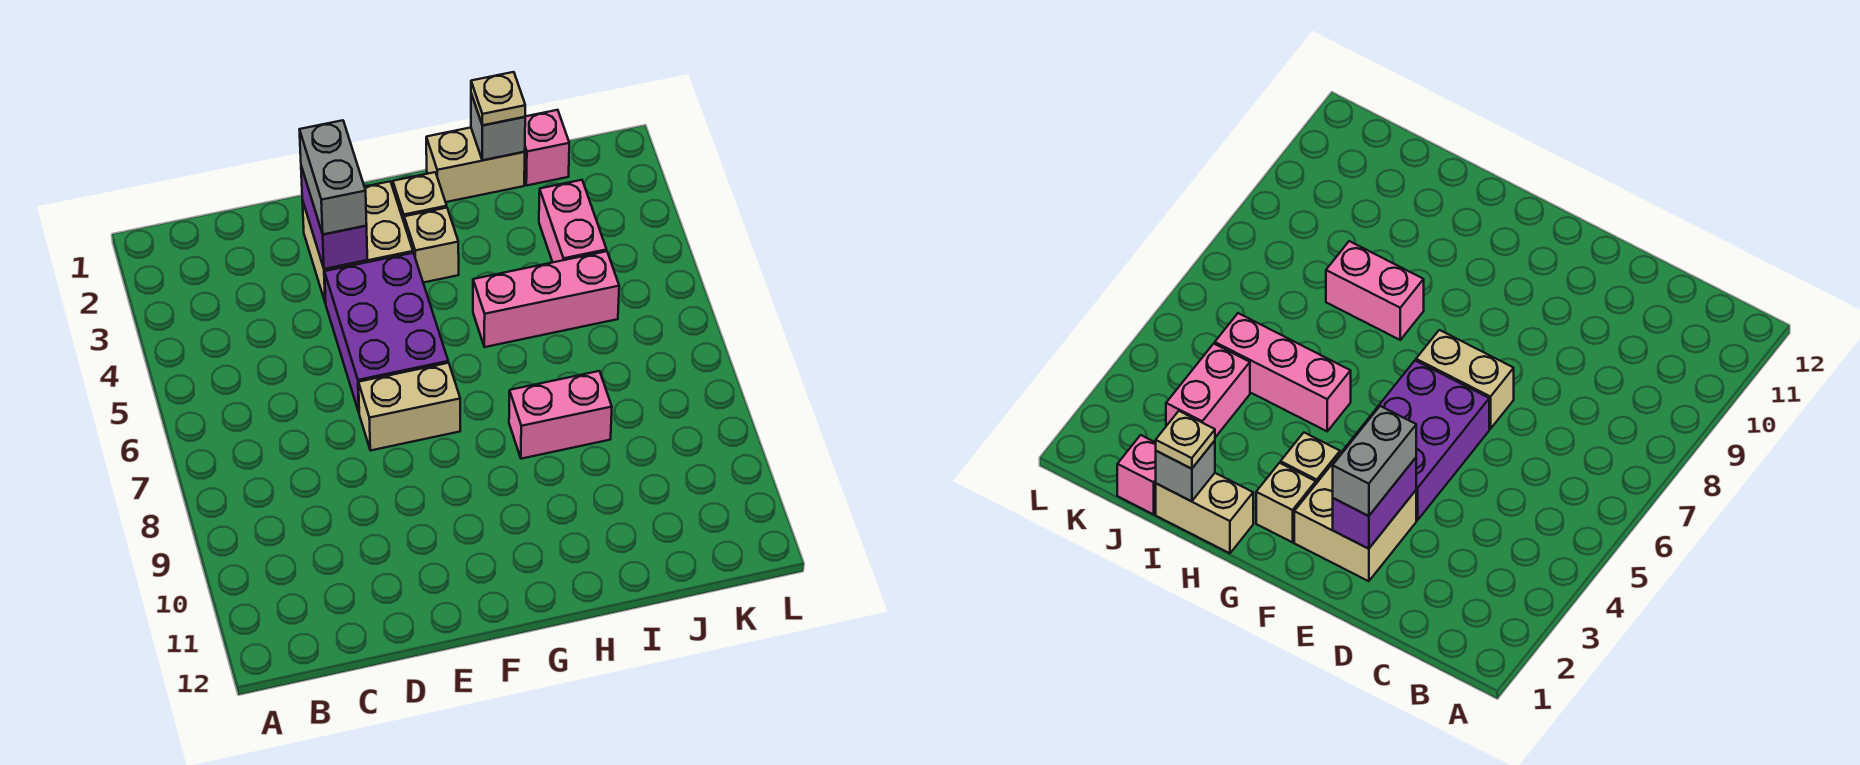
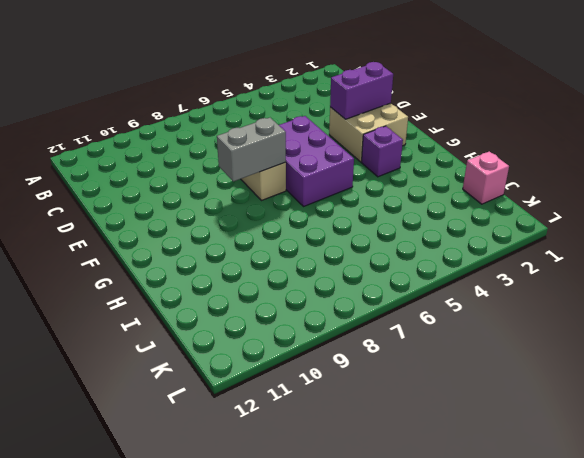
purple brick E5:G6 level 1 -> purple brick E4:F6 level 1
grey brick F7:F8 level 2 -> grey brick E2:E3 level 3
purple brick G3 level 1 -> tan brick G3 level 1
none -> tan brick G2 level 1
none -> tan brick H1:I1 level 1
none -> pink brick H5:J5 level 1

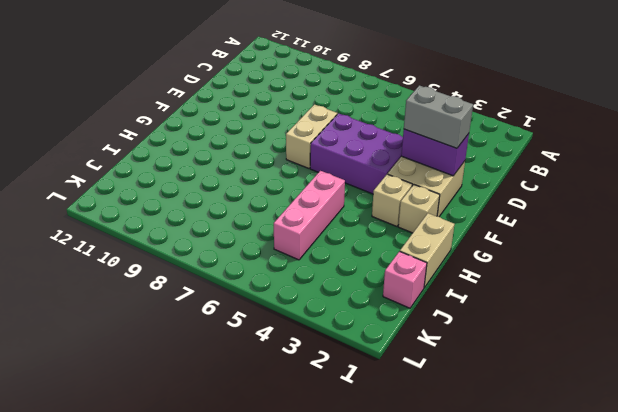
none -> pink brick H8:I8 level 1
none -> pink brick J3:J4 level 1
none -> grey brick I1 level 2

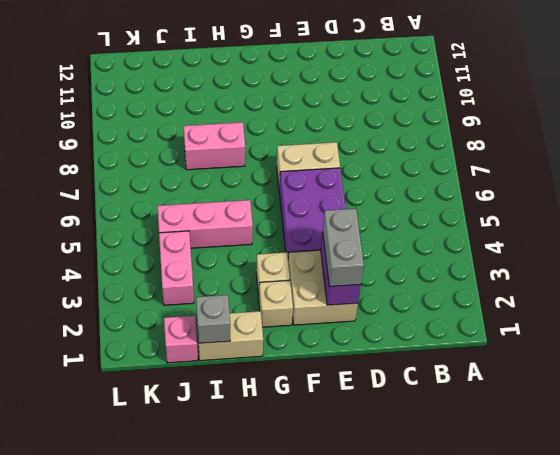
none -> tan plate I1 level 3

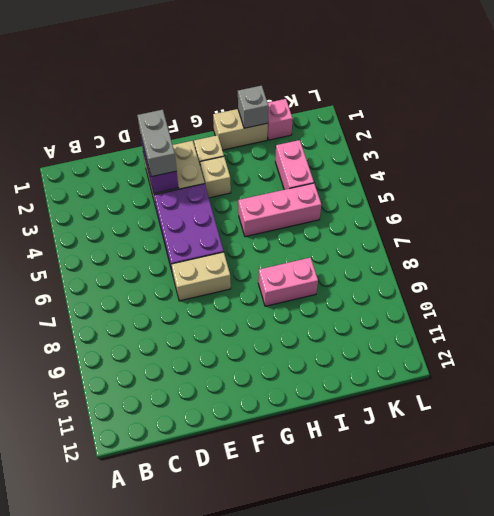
none -> tan plate I1 level 3

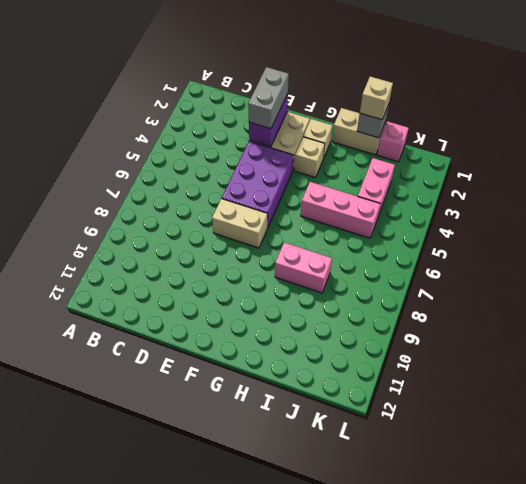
tan brick I1 level 3 -> tan plate I1 level 3

